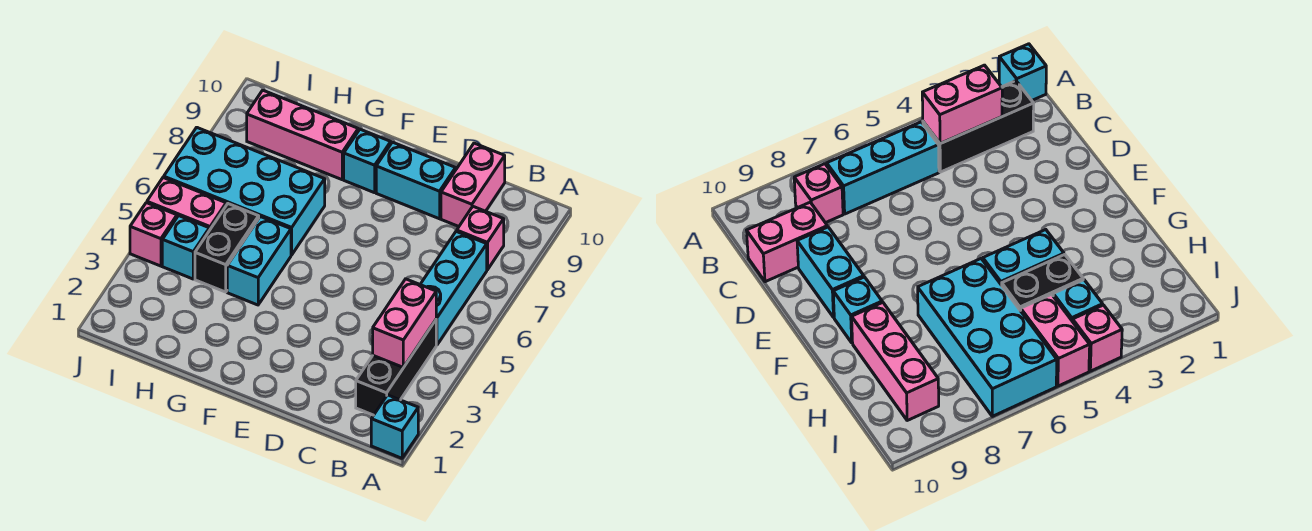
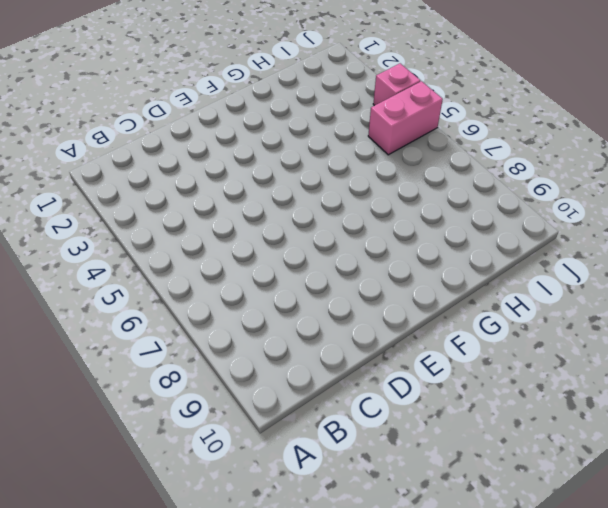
none -> cyan brick A1 level 1
none -> black brick B2:B4 level 1
none -> cyan brick B5:B7 level 1

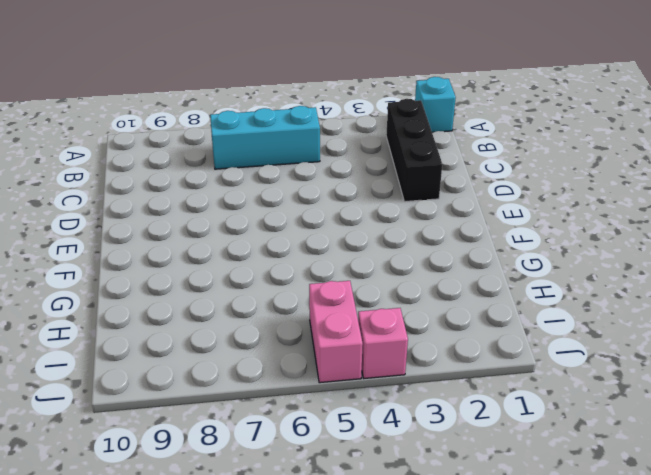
black brick B2:D2 level 1 -> black brick B2:B4 level 1
none -> pink brick B8 level 1
none -> pink brick C9:C10 level 1
none -> cyan brick D9:E9 level 1

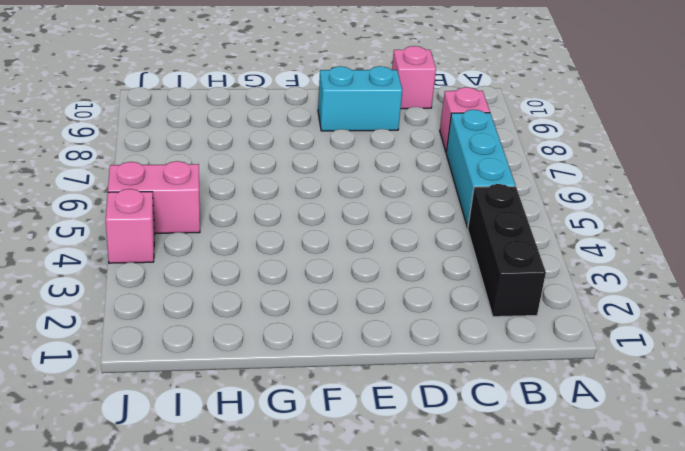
pink brick C10 level 1 -> pink brick C9:C10 level 1
none -> cyan brick A1 level 1
none -> cyan brick F9 level 1
none -> cyan brick G4:G5 level 1

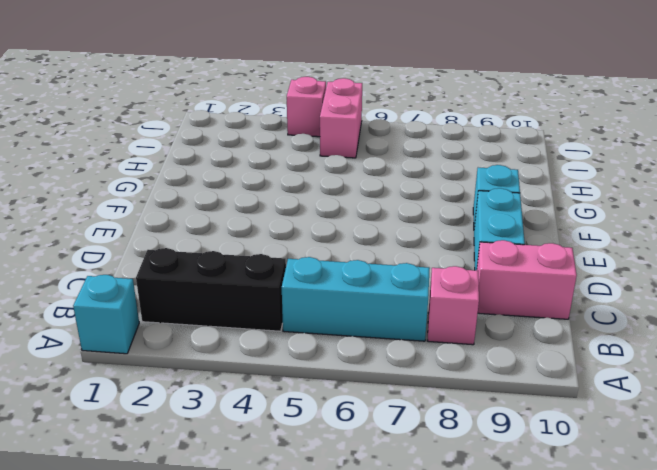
none -> cyan brick G4:G5 level 1
none -> cyan brick G6:J7 level 1
none -> pink brick G9:I9 level 1

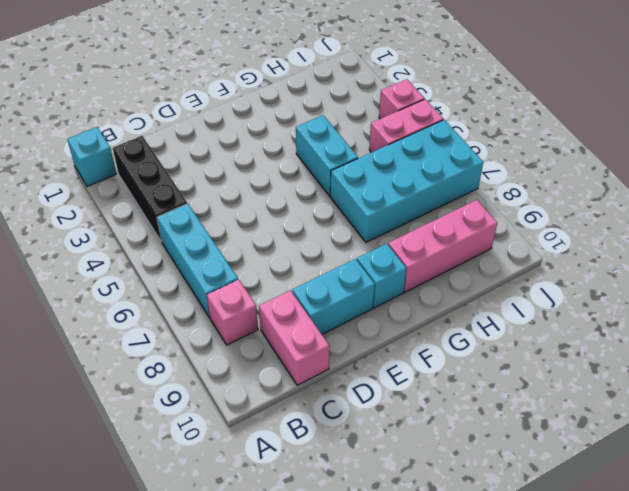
none -> black brick H4:H5 level 1
none -> cyan brick I4 level 1
none -> pink brick B3:B4 level 2

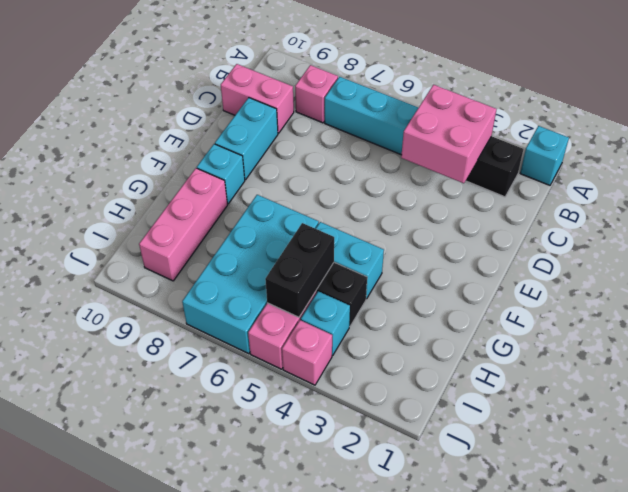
pink brick B3:C4 level 2 -> pink brick B3:B4 level 2
black brick H5:I5 level 2 -> none

